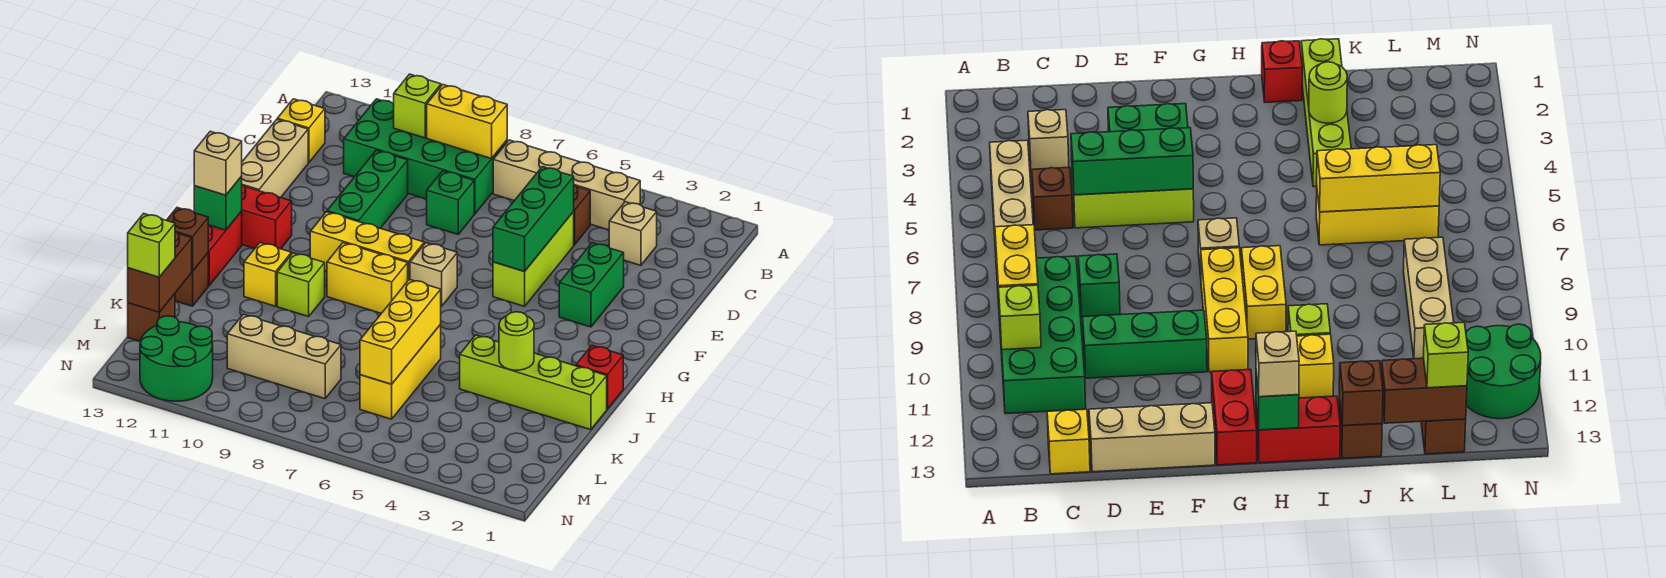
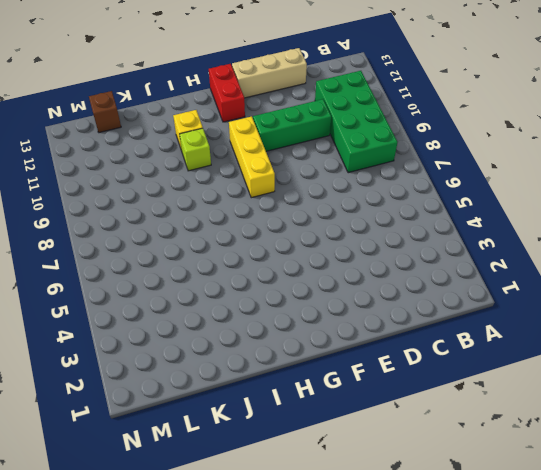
none -> tan brick B4:B7 level 1
none -> tan brick C3 level 1
none -> brown brick C5 level 1
none -> yellow brick C13 level 1

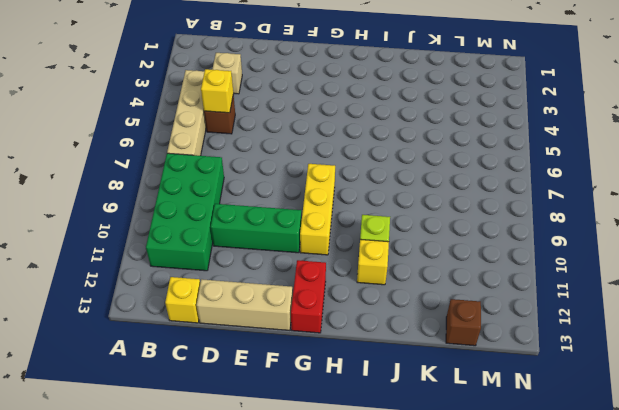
yellow brick C5 level 2 -> none
none -> lime brick D5:F5 level 1
none -> green brick D8 level 1
none -> green brick E3:F3 level 1
none -> tan brick G7 level 1

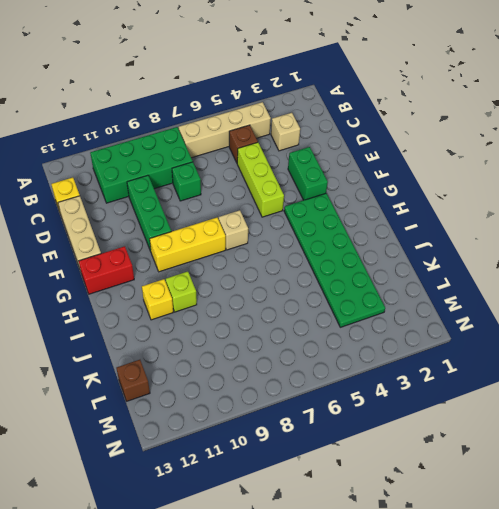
green plate G3:L4 level 1 -> lime brick J1:J4 level 1
none -> yellow brick H8:H9 level 1
none -> red brick H13:I13 level 1
none -> red brick I1 level 1
none -> yellow brick J6:L6 level 1

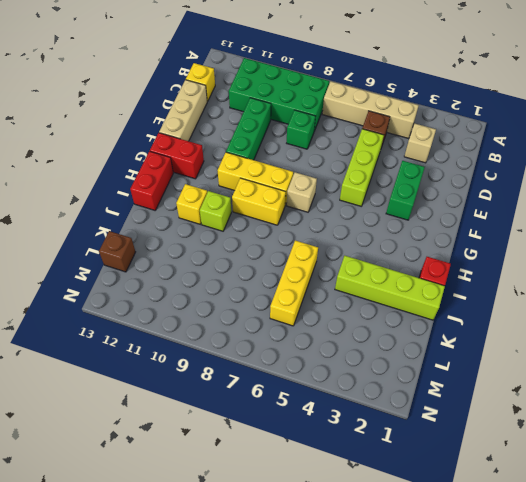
none -> brown brick J13 level 1
none -> tan brick L8:L10 level 1
none -> green round brick M11:N12 level 1
none -> yellow brick B8:B9 level 2

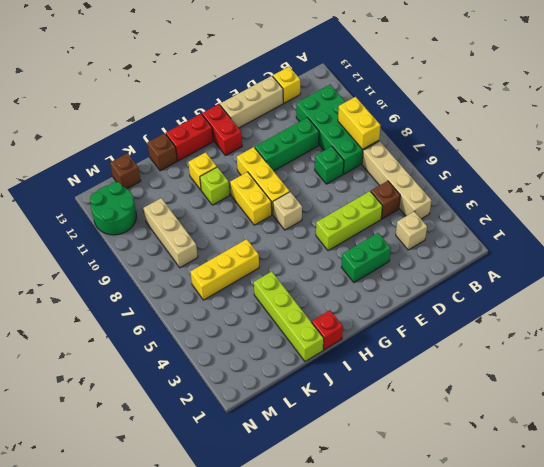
none -> lime brick B10 level 2
none -> green brick D5:F5 level 2
none -> green brick H13 level 2
none -> lime round brick J3 level 2

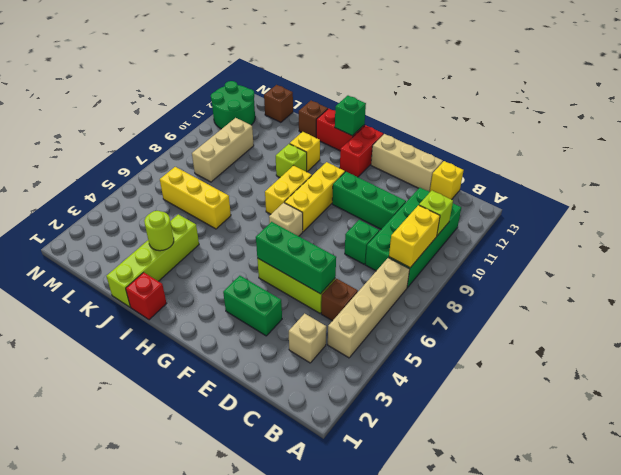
none -> yellow brick J6:L6 level 2
none -> brown brick J13 level 2
none -> brown brick K13:L13 level 2
none -> tan brick H13 level 3

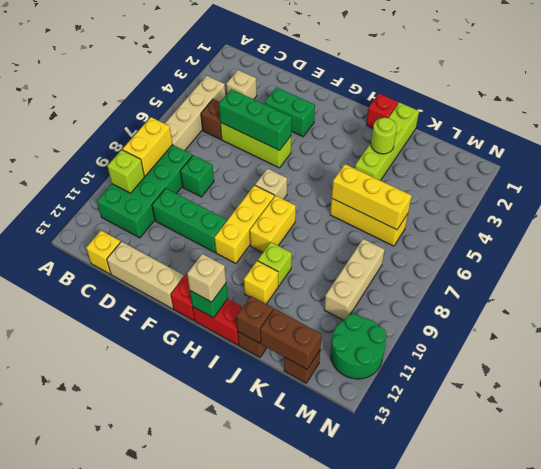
none -> lime brick L13 level 3

